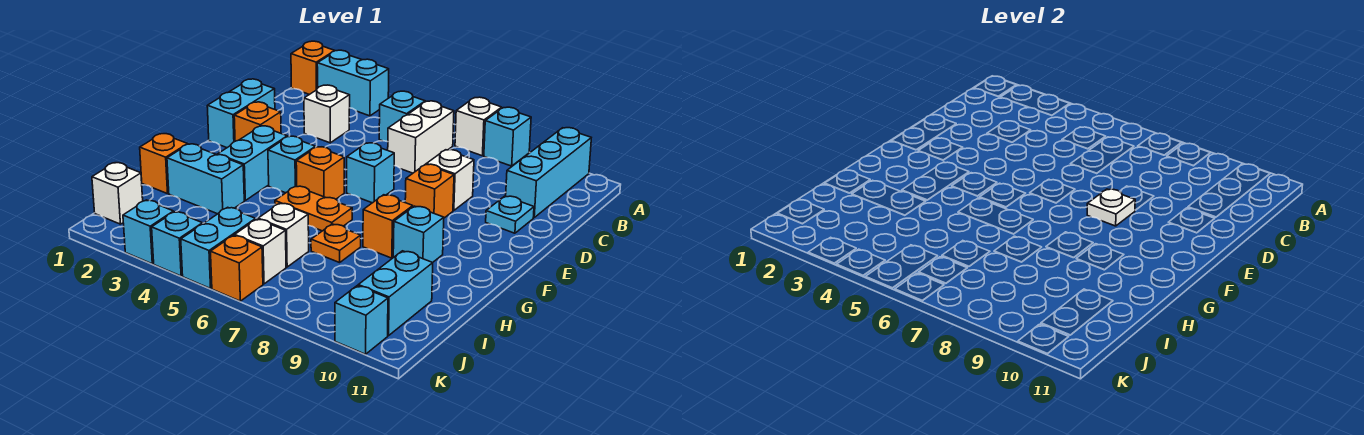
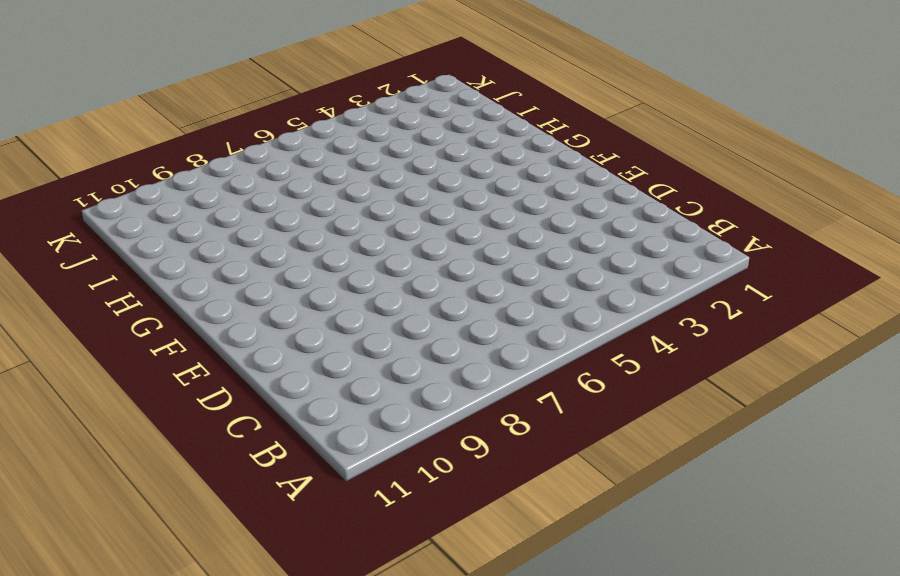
none -> orange brick A1 level 1
none -> cyan brick A2:A3 level 1
none -> white brick A7 level 1
none -> cyan brick A8 level 1

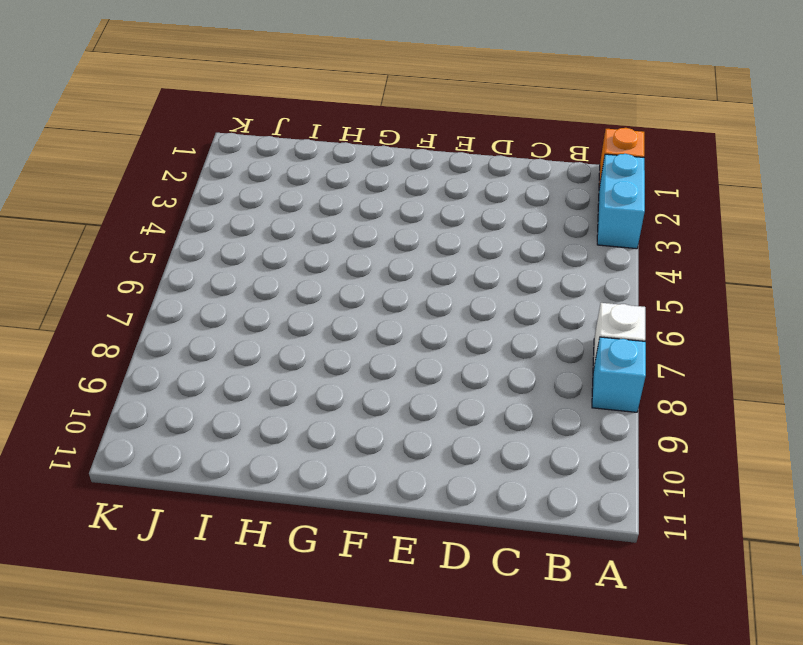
none -> cyan brick A10:C10 level 1
none -> cyan brick B5 level 1
none -> white brick B6:C6 level 1
none -> white brick C3 level 1

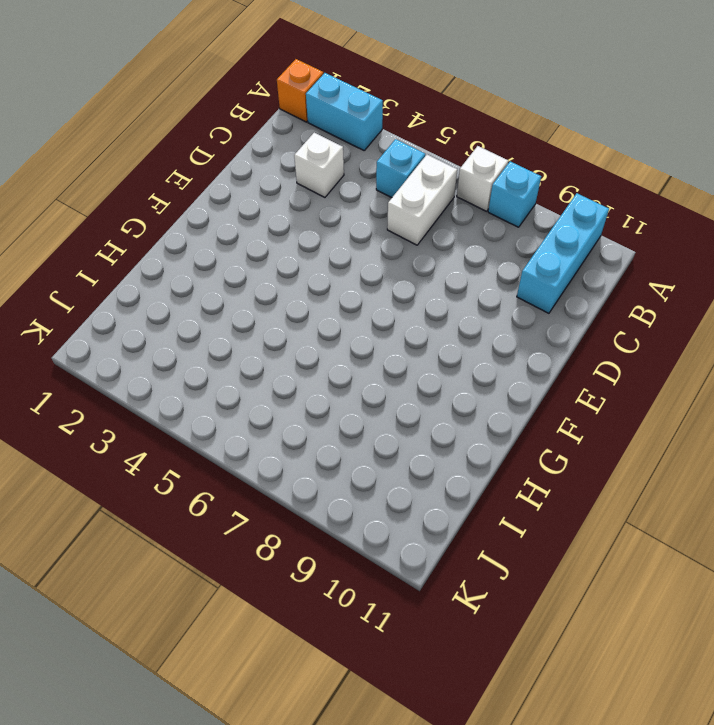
none -> cyan brick D1:E1 level 1
none -> white brick D8 level 1
none -> cyan plate D10 level 1
none -> orange brick E2 level 1

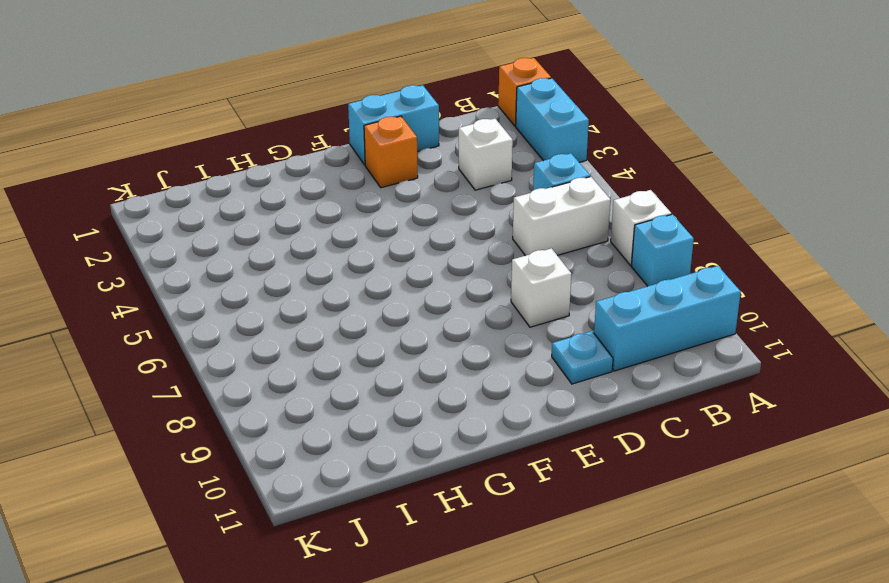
none -> cyan brick E6 level 1
none -> orange brick E8 level 1
none -> cyan brick F3:G3 level 1
none -> cyan brick F4 level 1

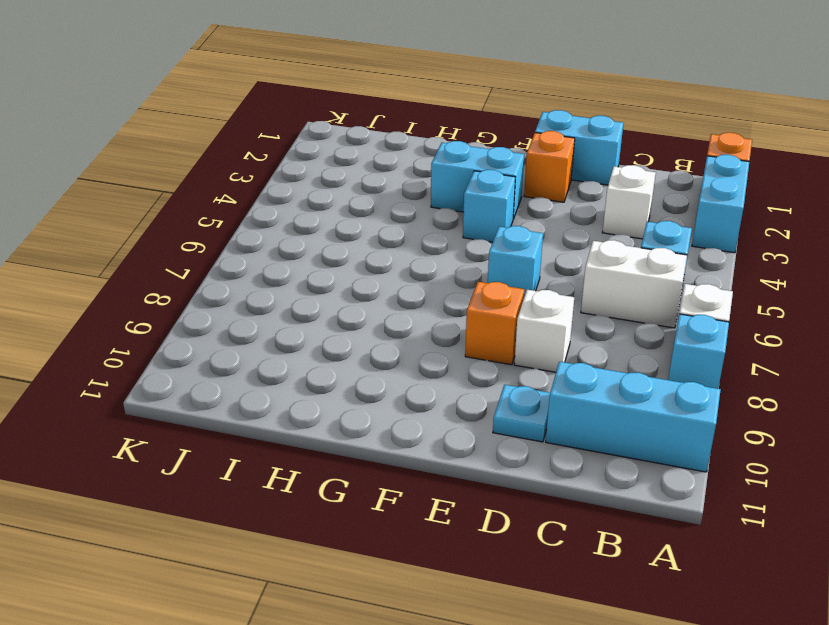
none -> orange brick F5 level 1
none -> orange plate G5:G6 level 1
none -> orange brick G8 level 1
none -> cyan brick G9 level 1

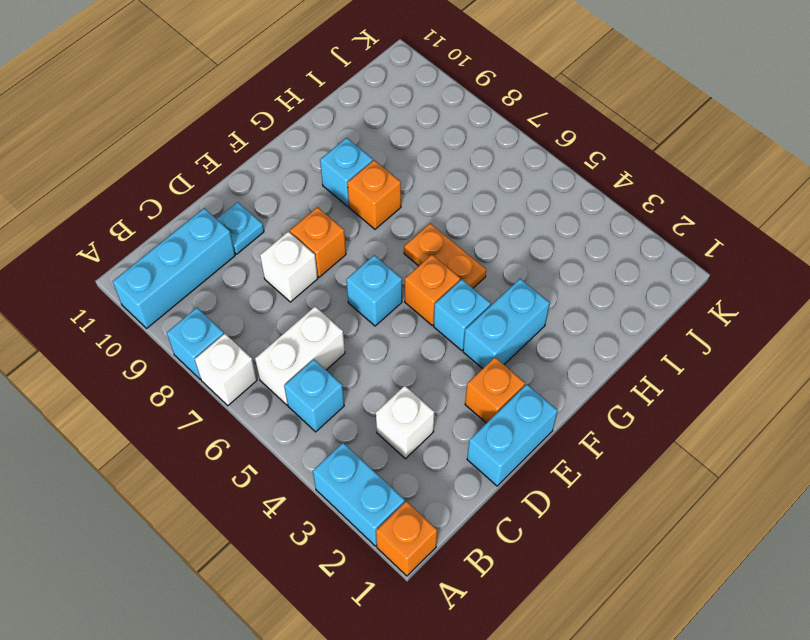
none -> orange brick H1 level 1
none -> cyan brick H2:H3 level 1
none -> orange plate H7 level 1
none -> white brick I6 level 1

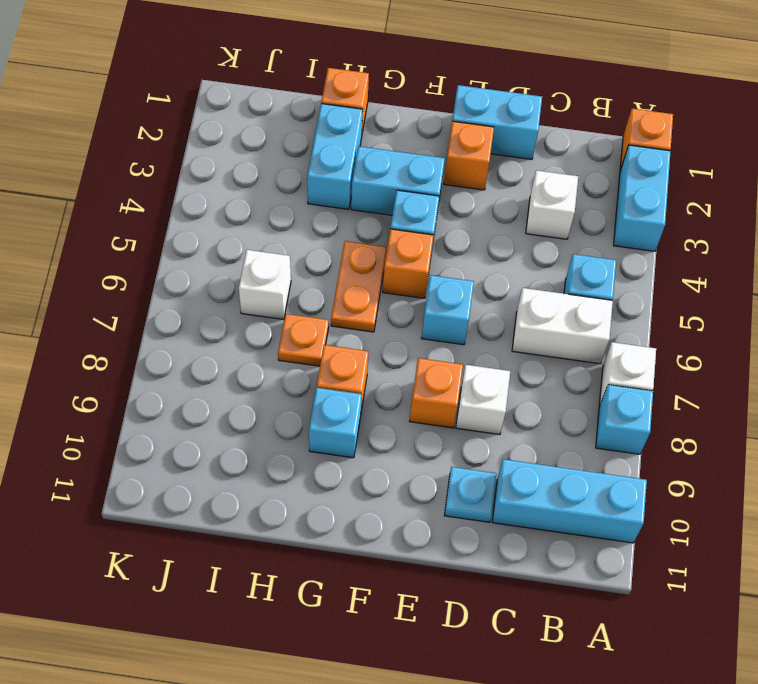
none -> cyan brick I10:J10 level 1
none -> white brick J1 level 1
none -> cyan brick J5:K5 level 1
none -> white brick J6 level 1

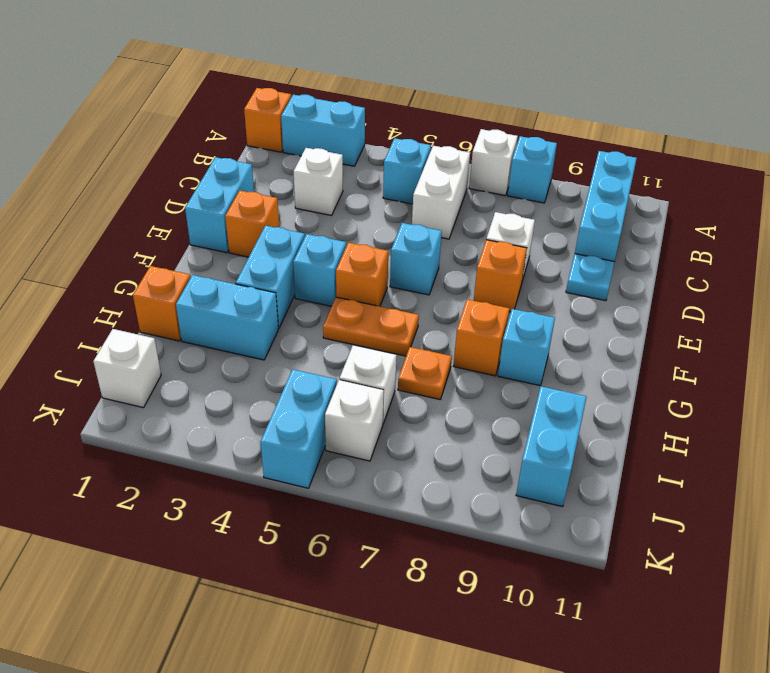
none -> cyan brick K3 level 1
none -> cyan brick K4 level 1
none -> orange brick K6 level 1
none -> cyan brick K10 level 1

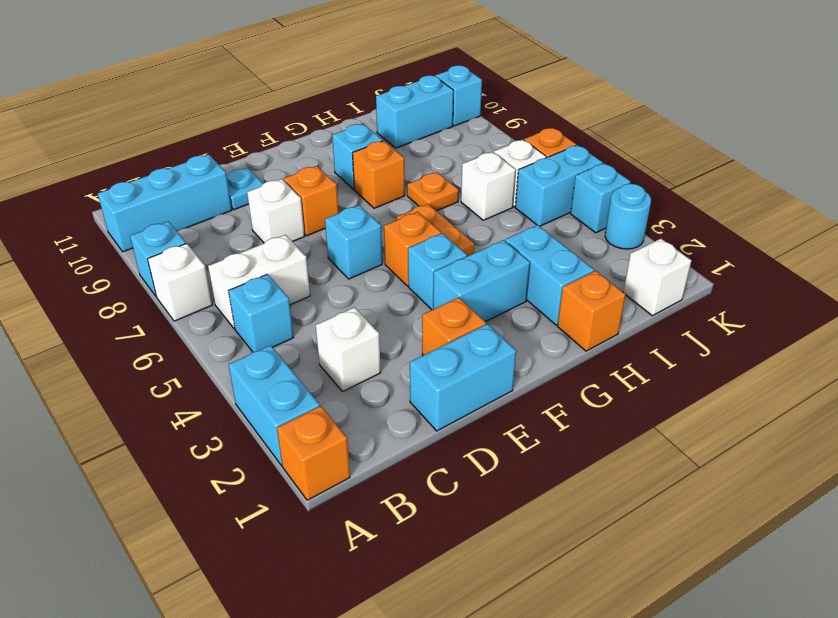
cyan round brick K3 level 1 -> cyan brick K3 level 1
none -> white plate E8 level 2

